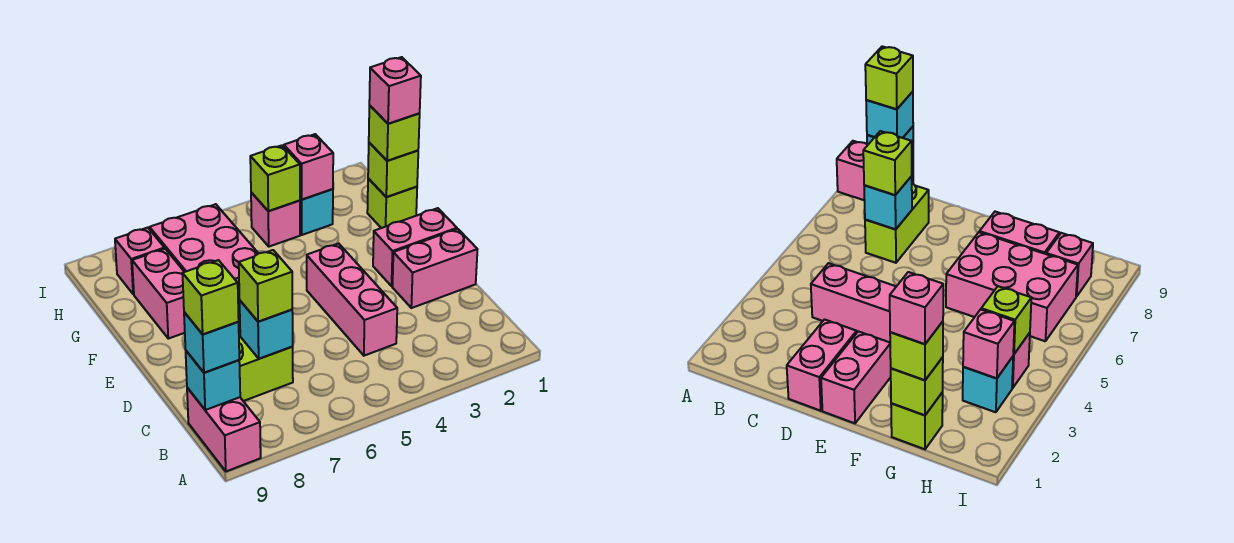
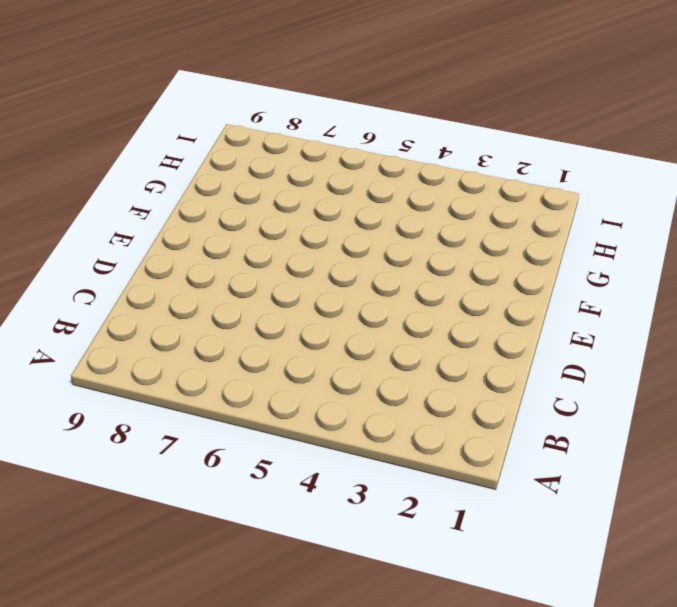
none -> pink brick A9:B9 level 1
none -> pink brick C4:E4 level 1
none -> lime brick C7:C8 level 1

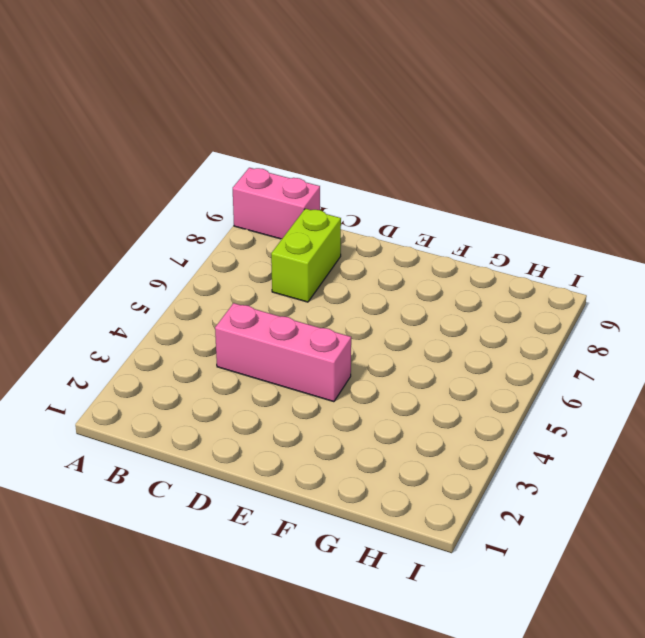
none -> pink brick D1:D2 level 1
none -> pink brick E1:E2 level 1
none -> pink brick F6:H7 level 1

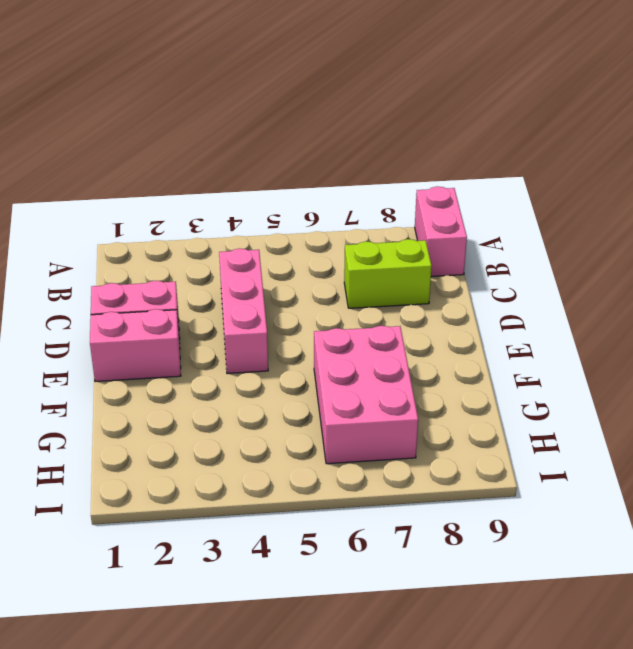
none -> pink brick F8:G8 level 1
none -> lime brick G1 level 1
none -> cyan brick H3 level 1

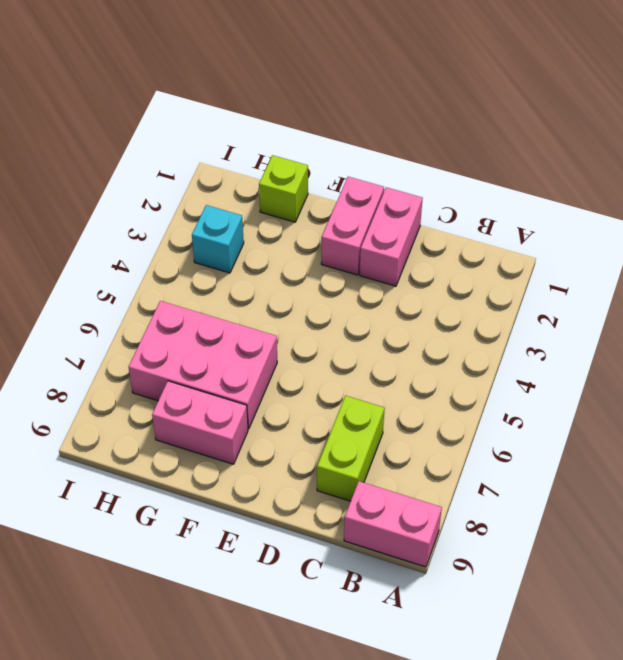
none -> pink brick C4:E4 level 1
none -> pink brick H4 level 1
none -> pink brick H8 level 1

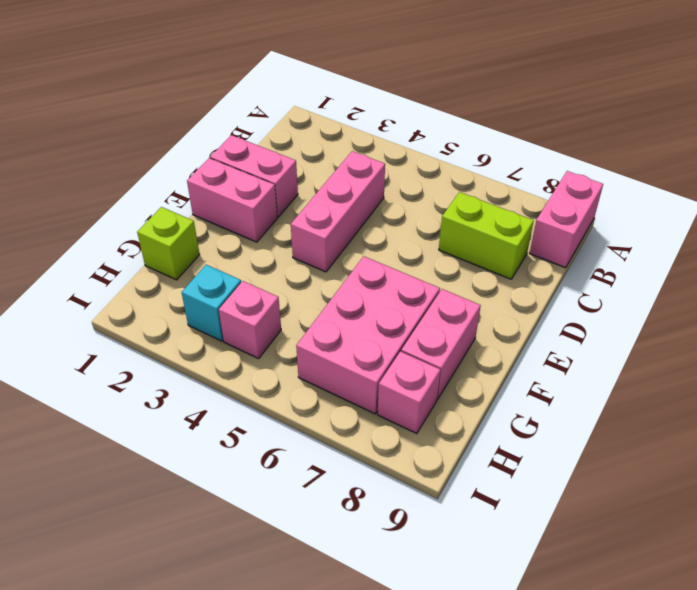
none -> cyan brick B9 level 2
none -> cyan brick C7 level 2
none -> lime brick G1 level 2

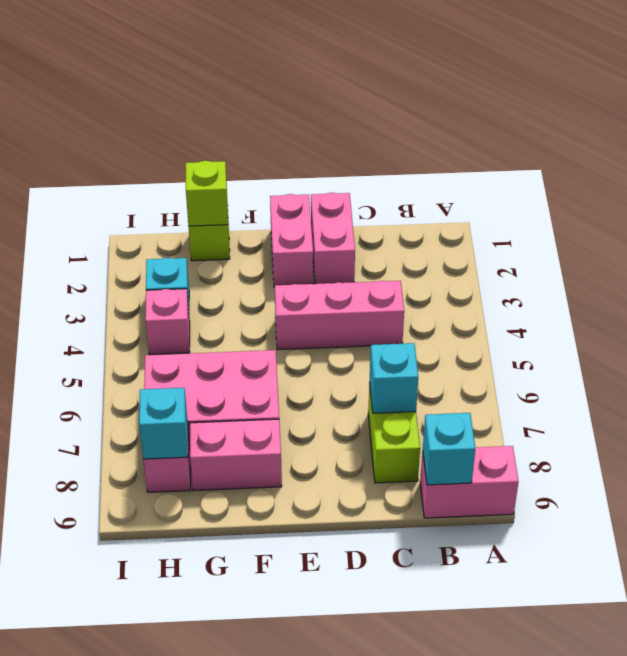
cyan brick H8 level 2 -> cyan brick B9 level 3
none -> pink brick H3 level 2
none -> lime brick H4 level 2
none -> lime brick C7 level 3

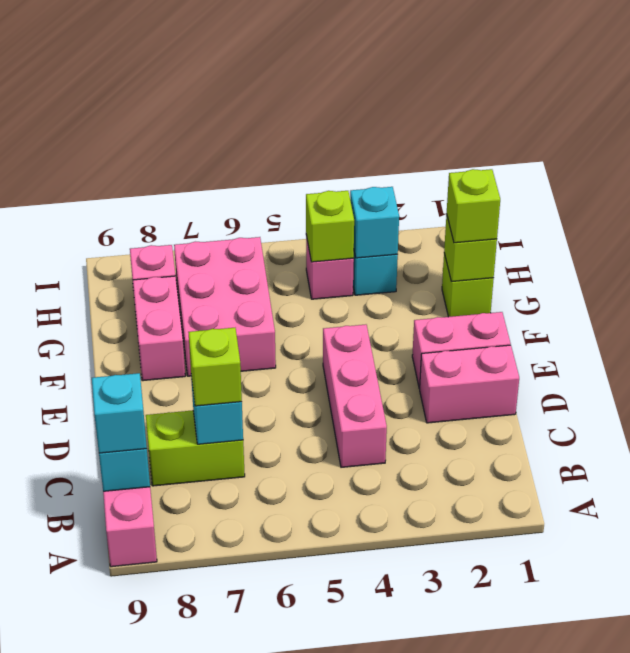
cyan brick H3 level 2 -> pink brick H3 level 2
none -> lime brick B9 level 4
none -> pink brick G1 level 4

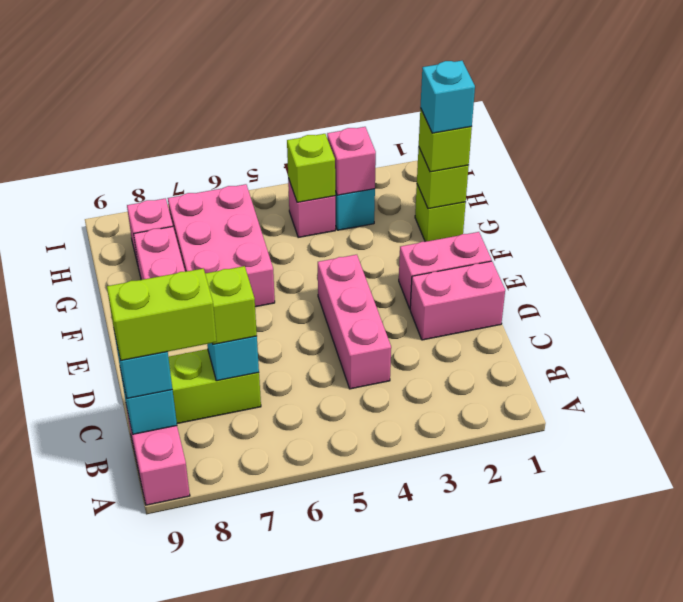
lime brick B8:B9 level 4 -> lime brick B9 level 4
cyan brick G1 level 4 -> pink brick G1 level 4

